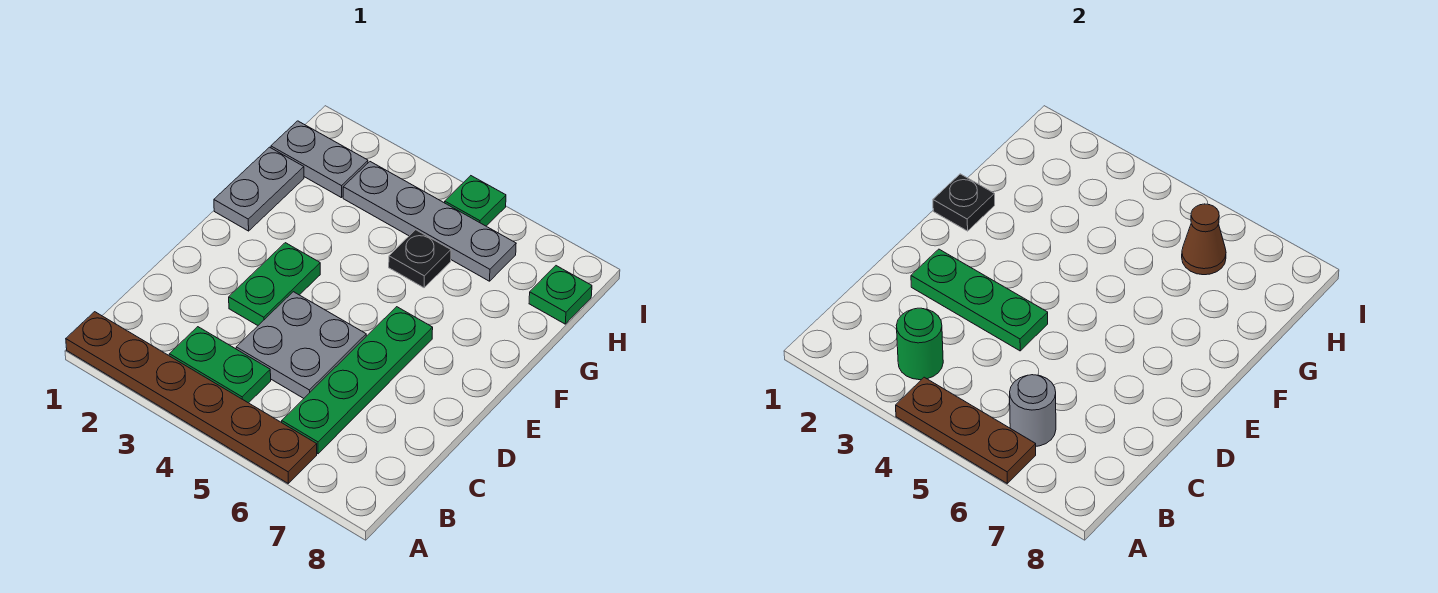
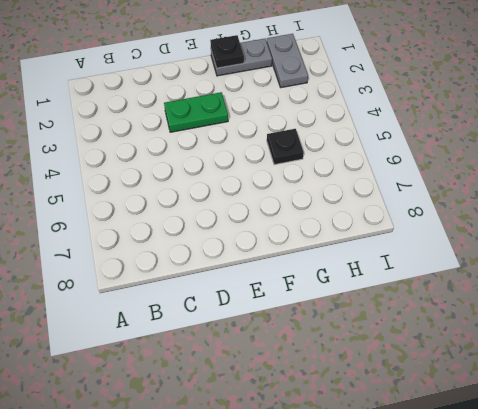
none -> brown plate A1:A6 level 1
none -> green plate B3:B4 level 1
none -> green plate B6:E6 level 1

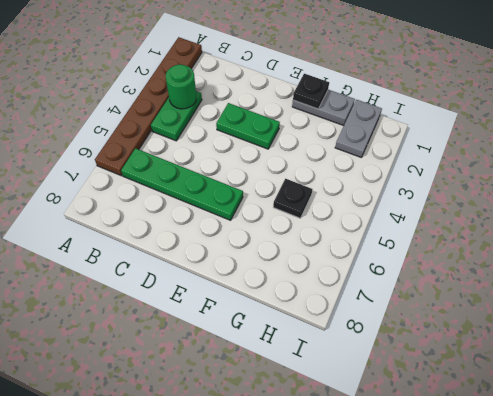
none -> grey plate C4:D5 level 1
none -> grey plate H3:H6 level 1
none -> green plate H8 level 1

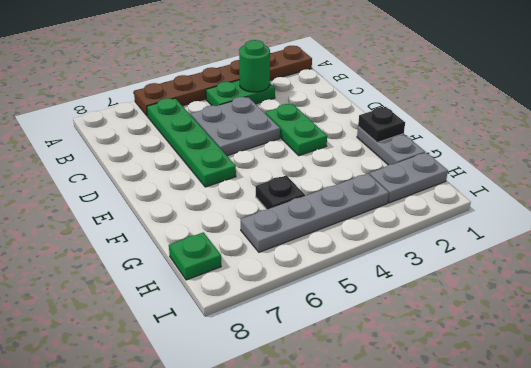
none -> green plate I5 level 1
none -> brown plate A4:A6 level 2
none -> grey round brick B6 level 2

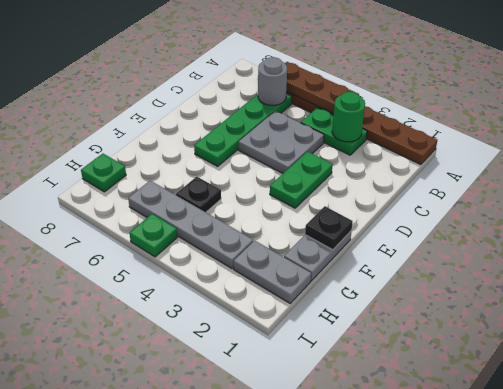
none -> green plate D2:D4 level 2
none -> brown cone H6 level 2

